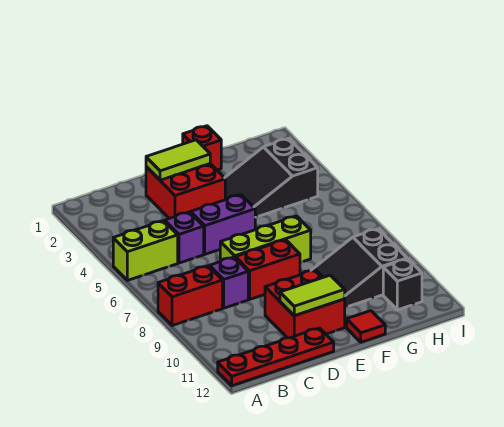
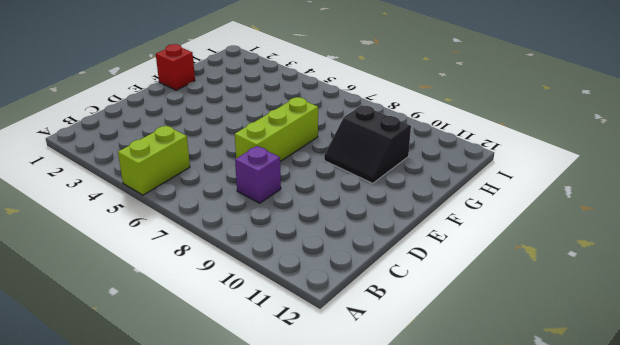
black slope F9:G10 level 1 top G -> black slope F9:H10 level 1 top H
none -> red brick A8:B8 level 1
none -> red plate A12:D12 level 1
none -> purple brick C5 level 1

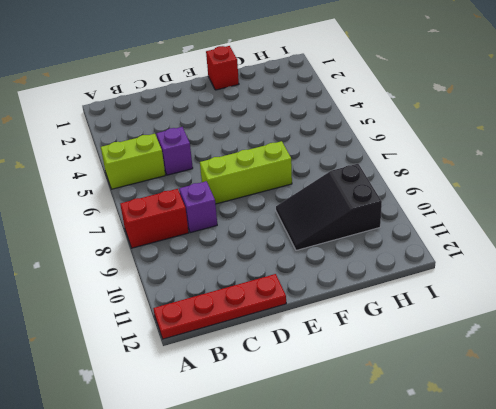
none -> red brick D2:E3 level 1
none -> purple brick D5:E5 level 1
none -> red brick D8:E8 level 1

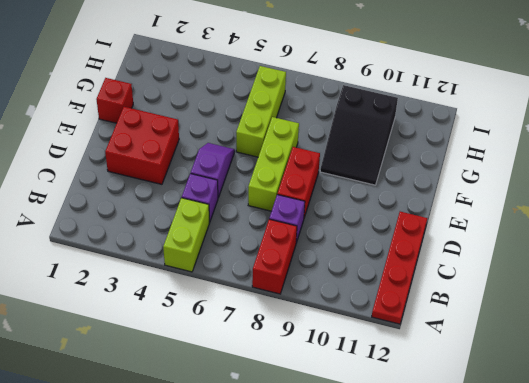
purple slope D5:E5 level 1 top D -> purple brick D5:E5 level 1
lime brick F6:H6 level 1 -> none
none -> red brick D10:E11 level 1
none -> black slope F3:H4 level 1 top H
none -> red tile F12 level 1

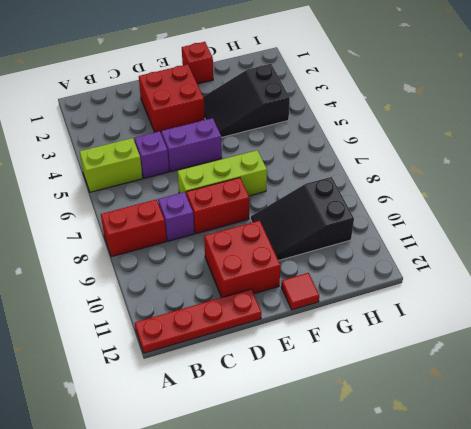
none -> black brick H11 level 1
none -> lime tile D2:E2 level 2
none -> lime tile D11:E11 level 2

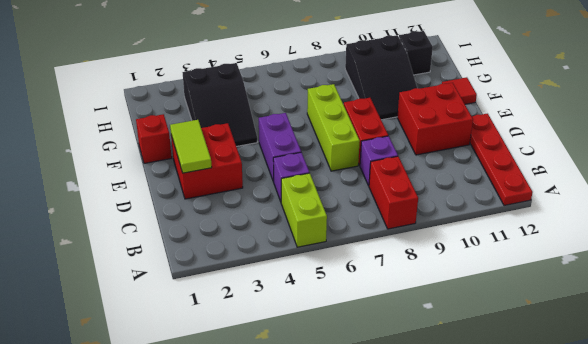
none -> lime tile D11:E11 level 2

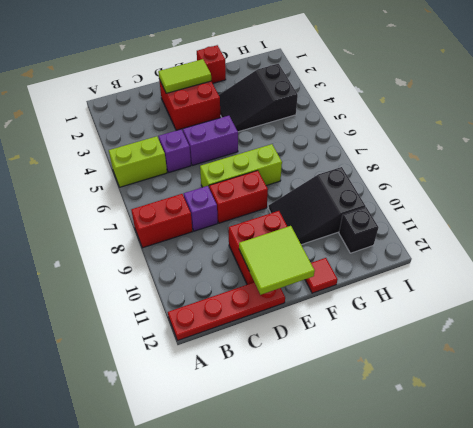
lime tile D11:E12 level 2 -> lime tile D11:E11 level 2

